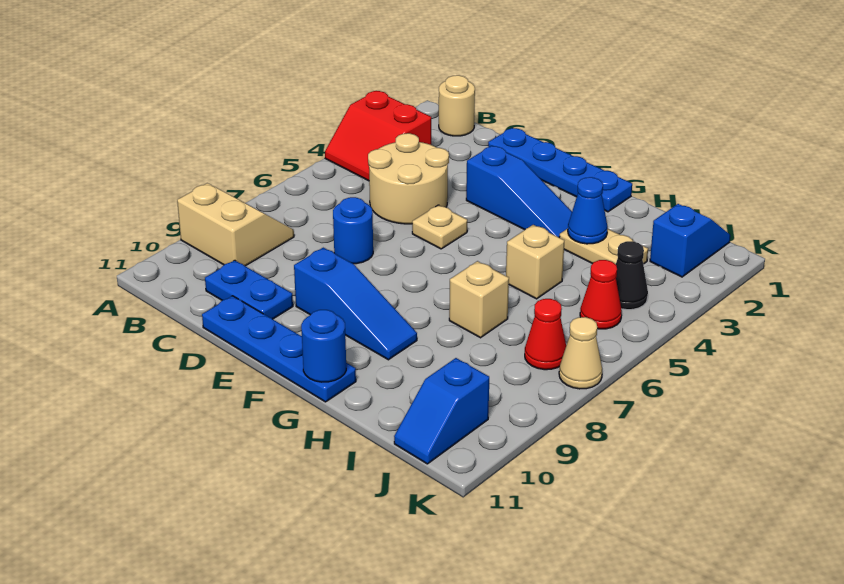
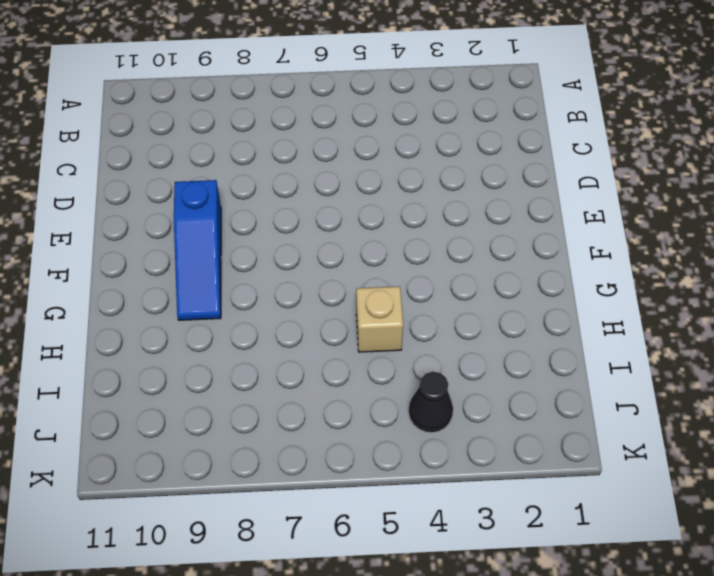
none -> red slope A3:B4 level 1 top 3
none -> tan slope A8:B9 level 1 top 9
none -> tan round brick B1 level 1

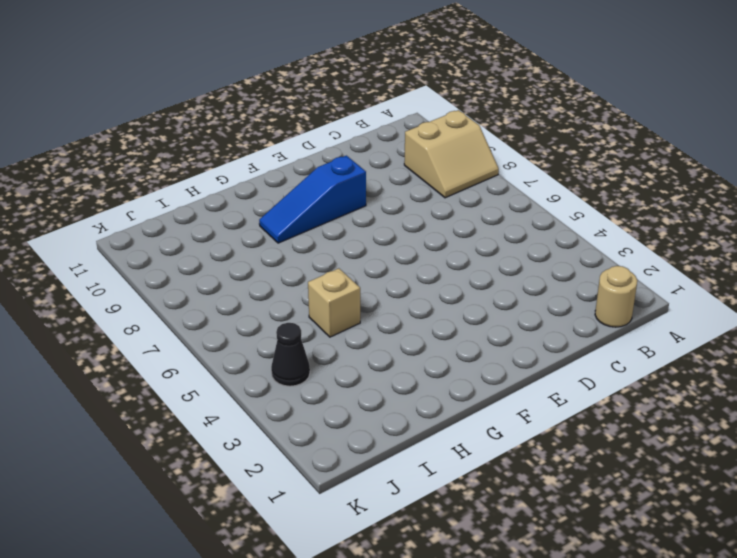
none -> red slope A3:B4 level 1 top 3
none -> tan round brick C4:D5 level 1
none -> blue plate C10:D10 level 1

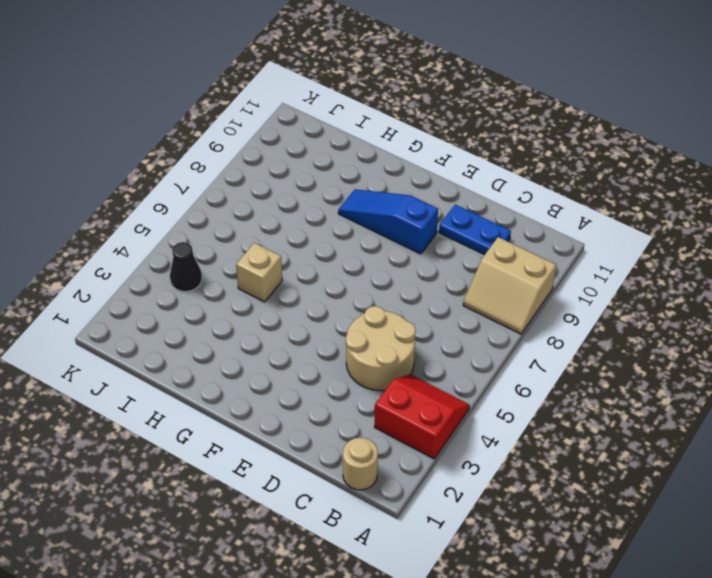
none -> blue plate D1:G1 level 1
none -> blue round brick D7 level 1
none -> blue plate D11:G11 level 1

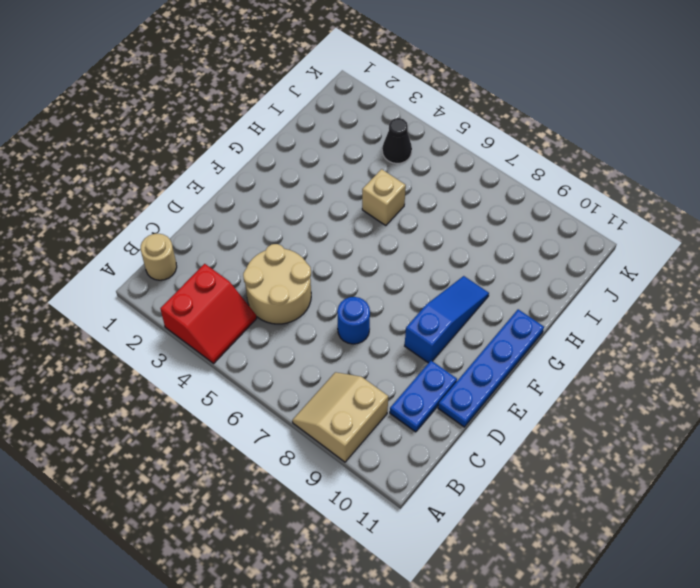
none -> blue plate D1:G1 level 1
none -> blue slope E3:G3 level 1 top E
none -> tan plate E5 level 1

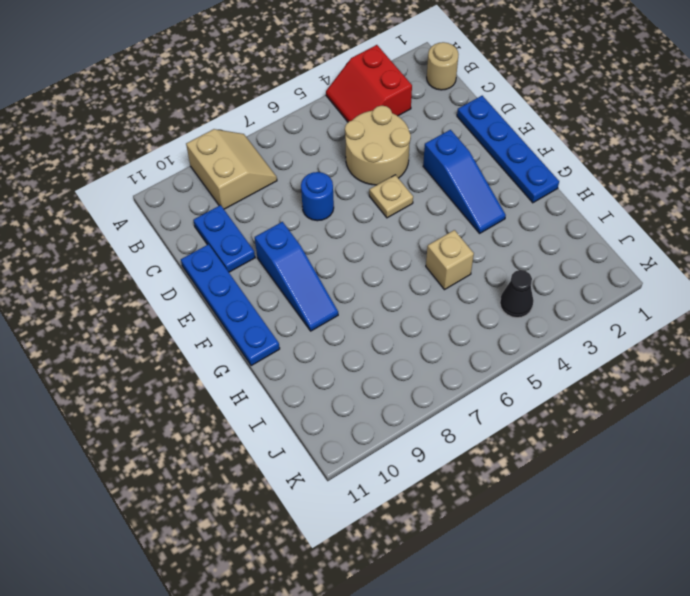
none -> tan plate H3:I3 level 1
none -> tan brick H7 level 1
none -> blue slope J1:J2 level 1 top 2

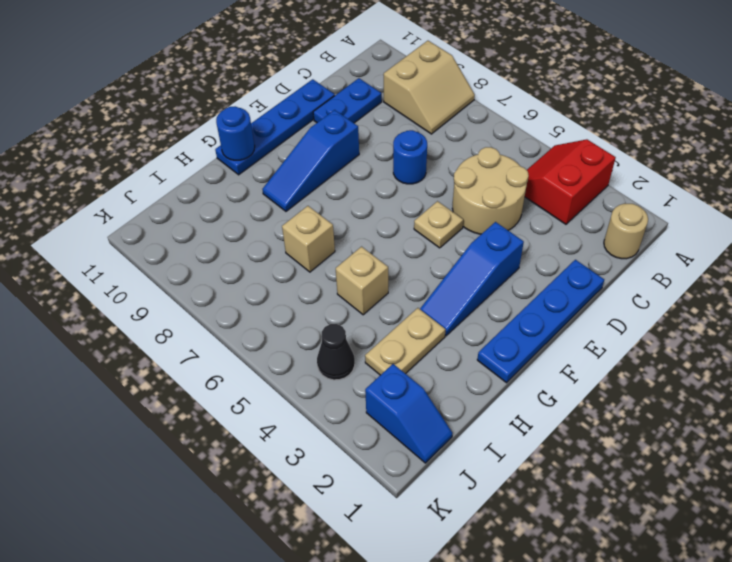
none -> red cone J5 level 1
none -> red cone J7 level 1
none -> blue slope J10:J11 level 1 top 10

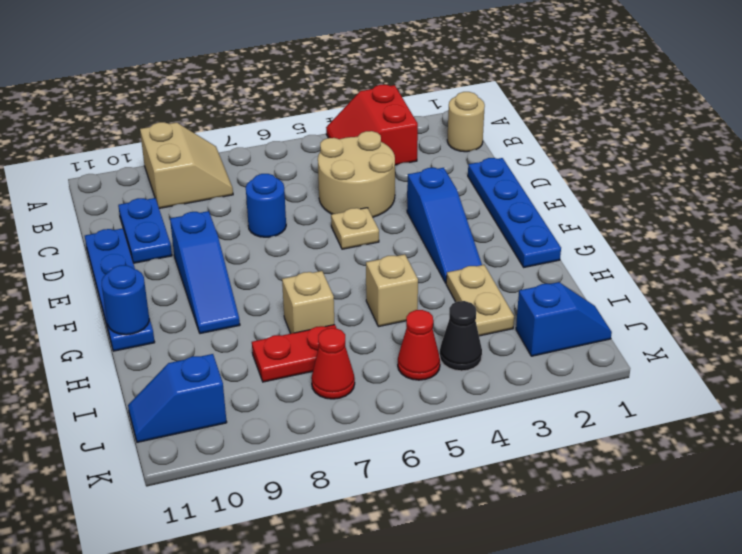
red plate I7:I8 level 1 -> none
none -> tan cone K7 level 1
none -> blue cone H3 level 2

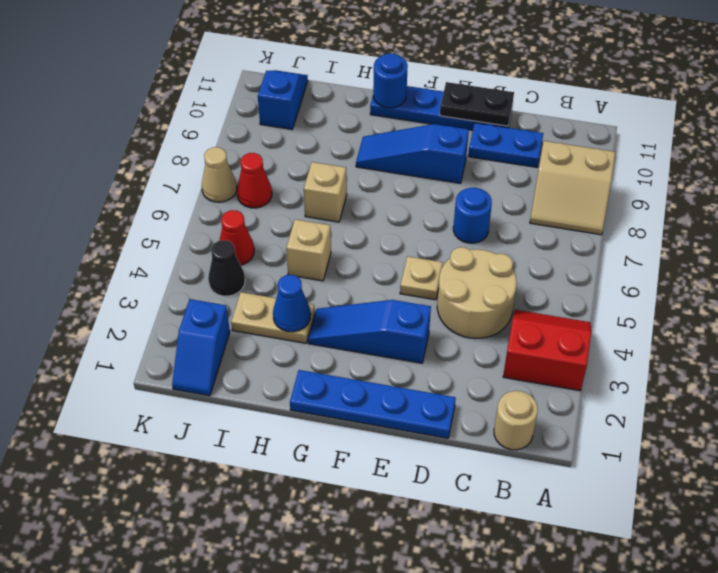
black plate D11:E11 level 2 -> none

